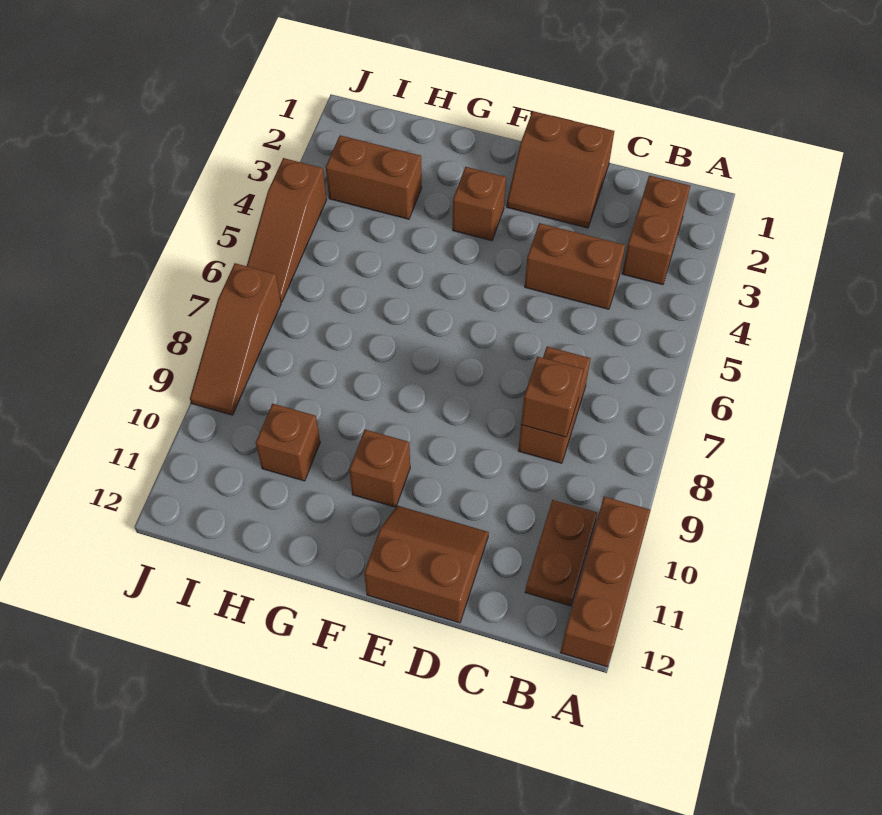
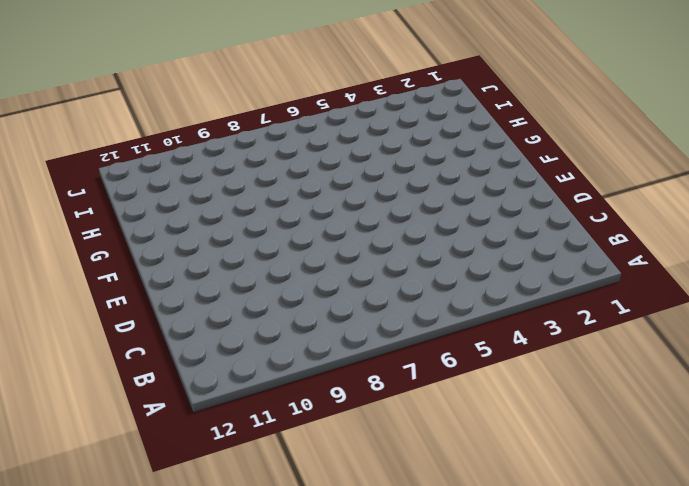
none -> brown brick A10:A12 level 1
none -> brown brick B2:B3 level 1
none -> brown plate B10:B11 level 1

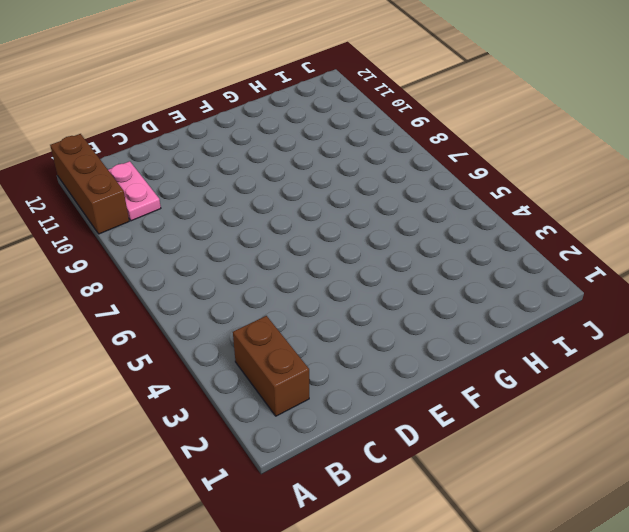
pink plate B10:B11 level 1 -> brown plate B10:B11 level 1
none -> brown brick C4:D4 level 1
none -> brown brick C7:C8 level 1
none -> brown slope D1:E2 level 1 top 1

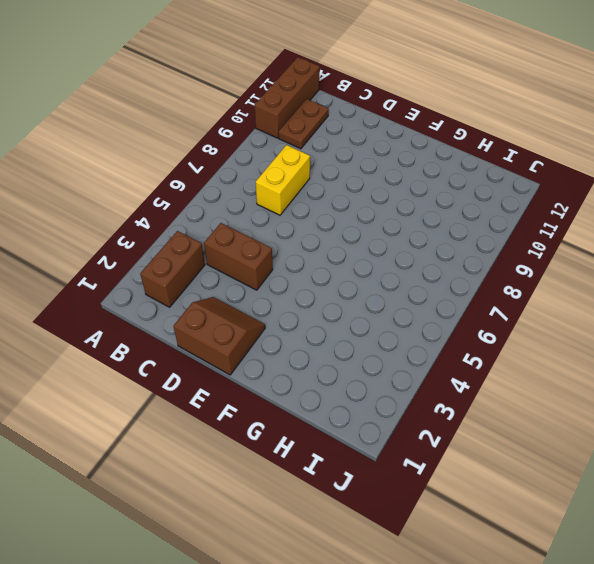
yellow brick C7:C8 level 1 -> brown brick C7:C8 level 1
none -> brown slope D11:E12 level 1 top 12
none -> brown brick F3 level 1
none -> brown brick F10 level 1

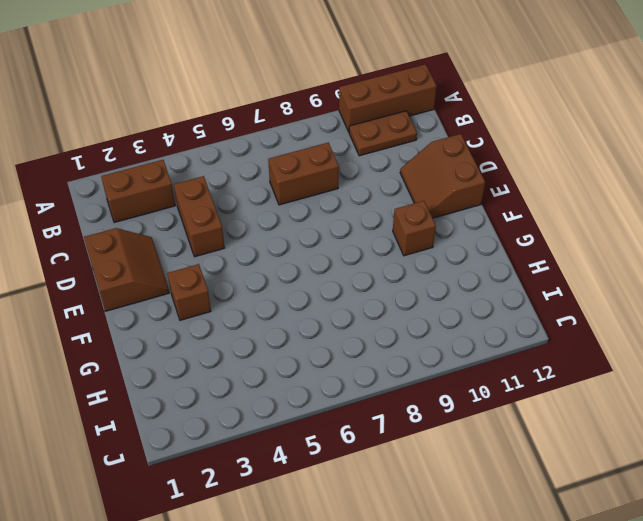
none -> brown brick H3:I3 level 1
none -> brown brick H10 level 1
none -> brown slope J4:J6 level 1 top 4

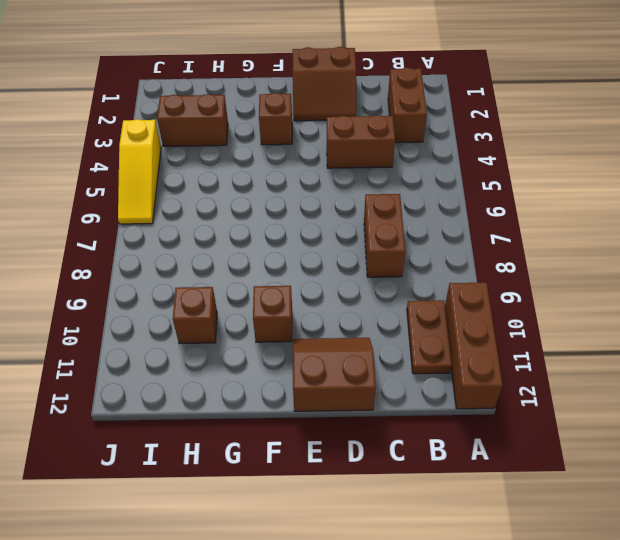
yellow slope J4:J6 level 1 top 4 -> brown slope J4:J6 level 1 top 4
none -> brown slope J7:J9 level 1 top 7
none -> brown brick C8 level 2

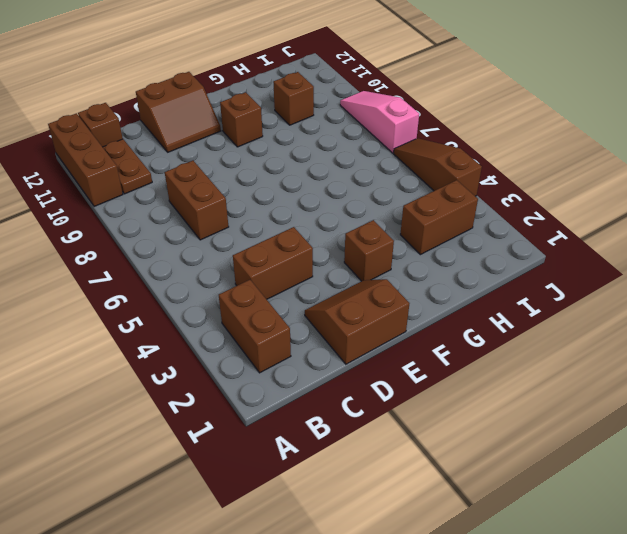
brown brick B12 level 1 -> brown brick C8 level 2
pink slope J7:J9 level 1 top 7 -> brown slope J7:J9 level 1 top 7

